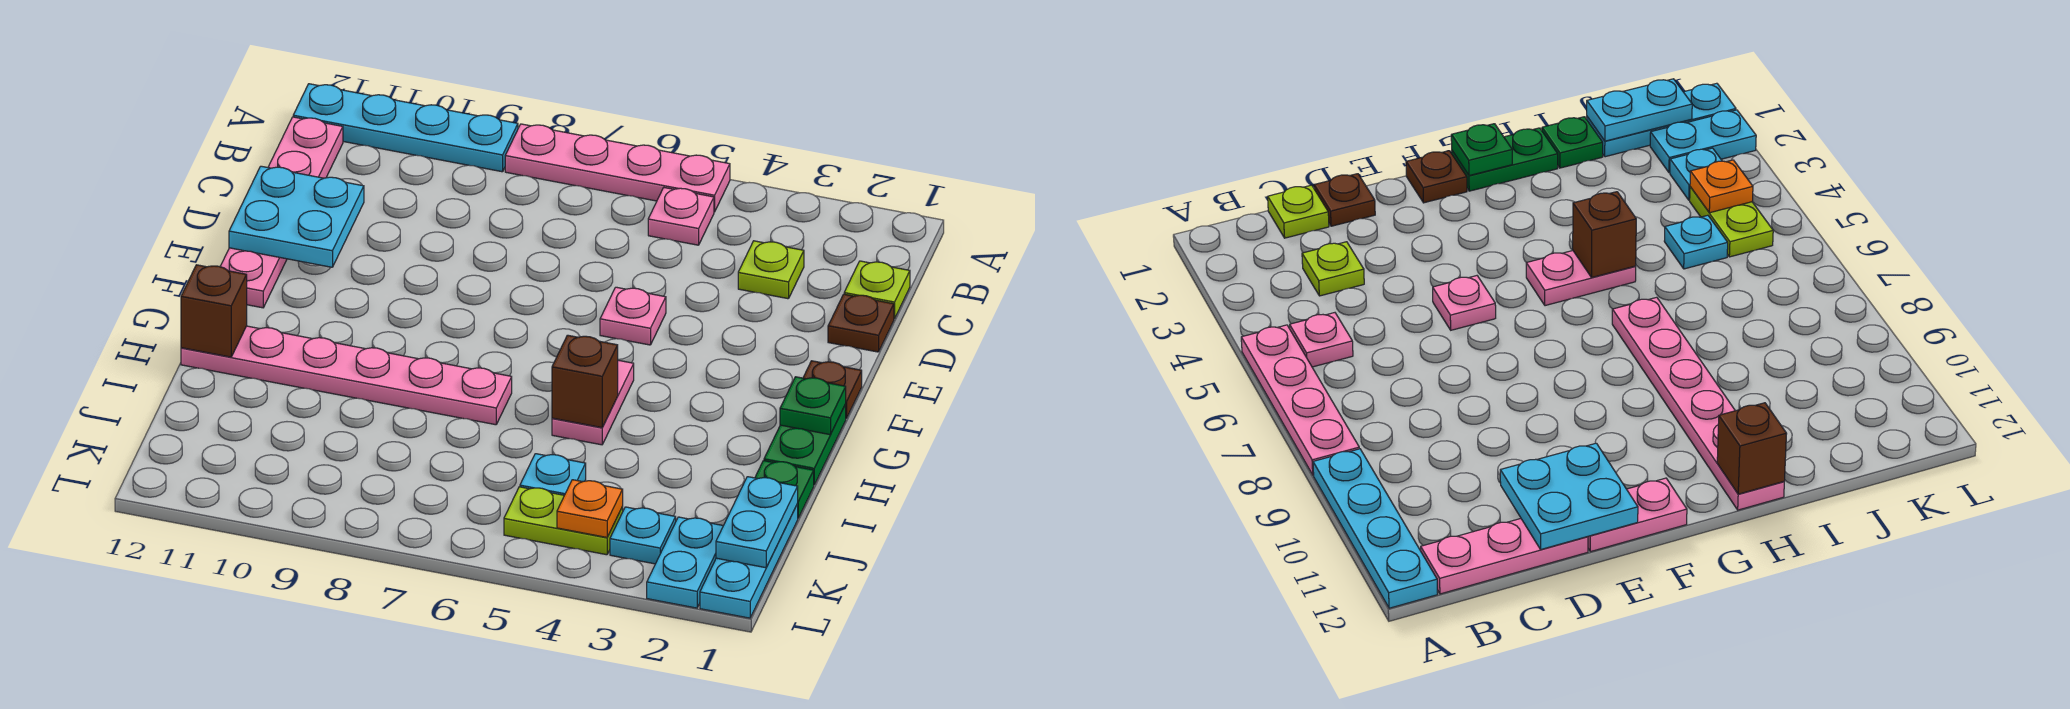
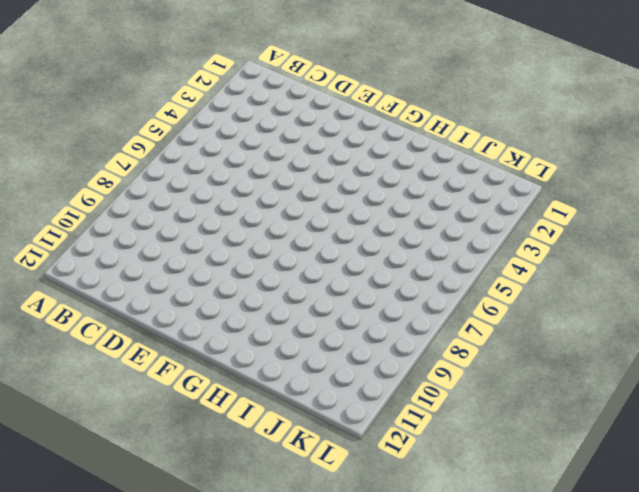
none -> pink plate A5:A8 level 1
none -> cyan plate A9:A12 level 1
none -> pink plate B5 level 1

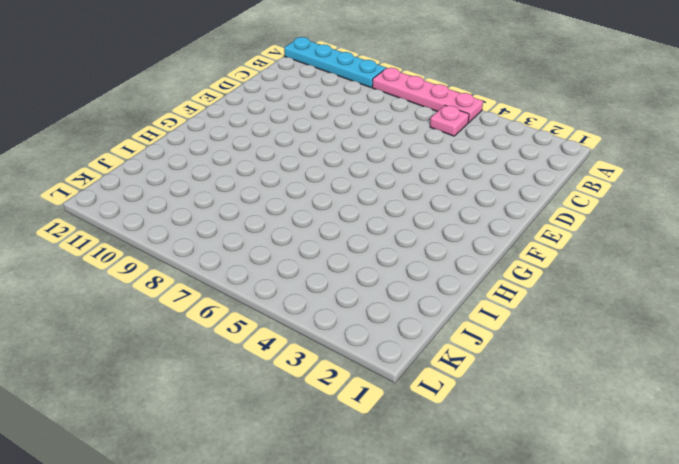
none -> pink plate B12:D12 level 1
none -> lime plate C1 level 1
none -> lime plate C3 level 1

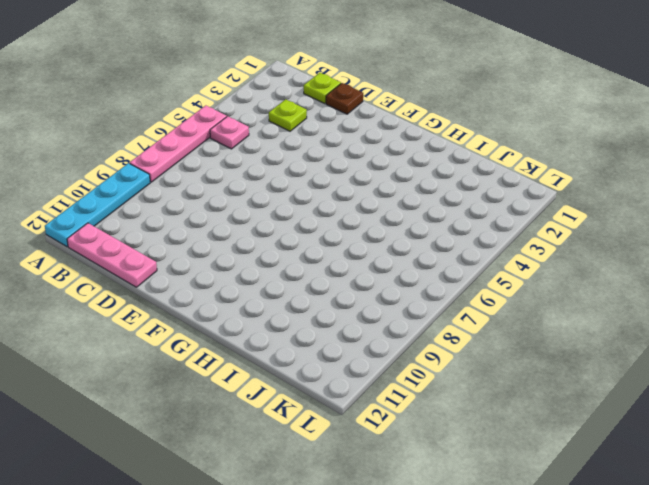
none -> pink plate E5 level 1
none -> pink plate E12:F12 level 1
none -> brown plate F1 level 1

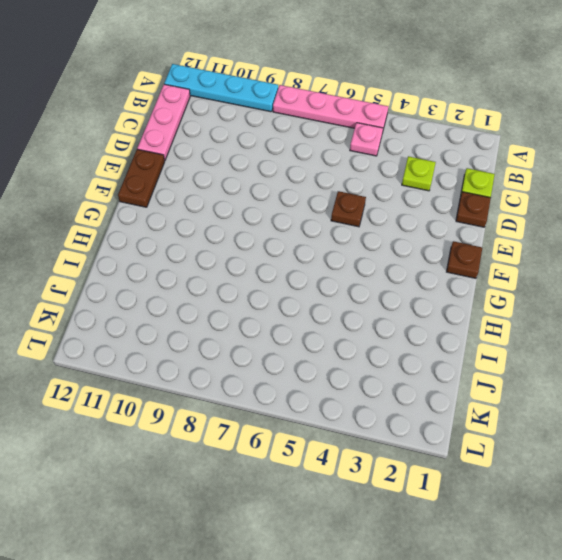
brown plate E5 level 1 -> pink plate E5 level 1
brown plate E12:F12 level 1 -> pink plate E12:F12 level 1
none -> green plate G1:H1 level 1
none -> pink plate G5:H5 level 1
none -> pink plate H7:H12 level 1

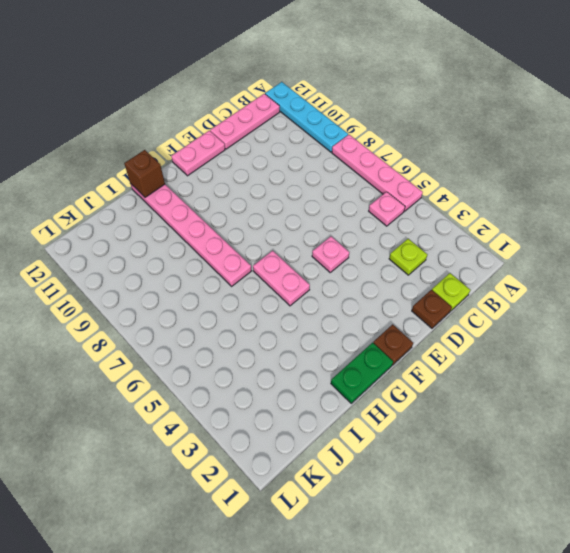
pink plate G5:G6 level 1 -> pink plate G5:H5 level 1
none -> green plate I1 level 1
none -> cyan plate J1:L1 level 1
none -> cyan plate J5 level 1

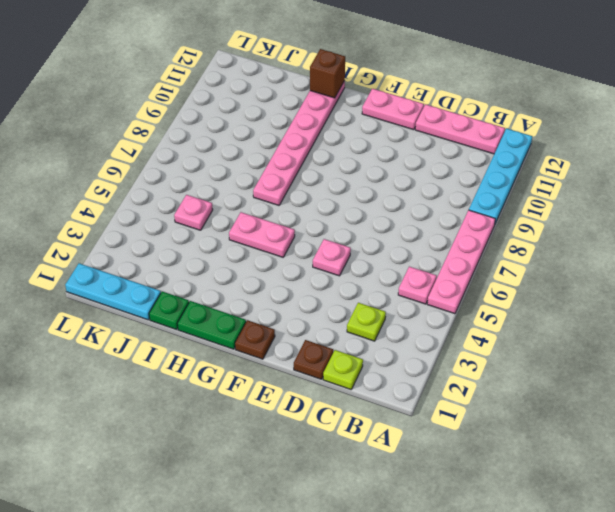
pink plate J5 level 1 -> cyan plate J5 level 1
none -> cyan plate K2:L2 level 1
none -> cyan plate K3 level 1
none -> lime plate K4:K5 level 1

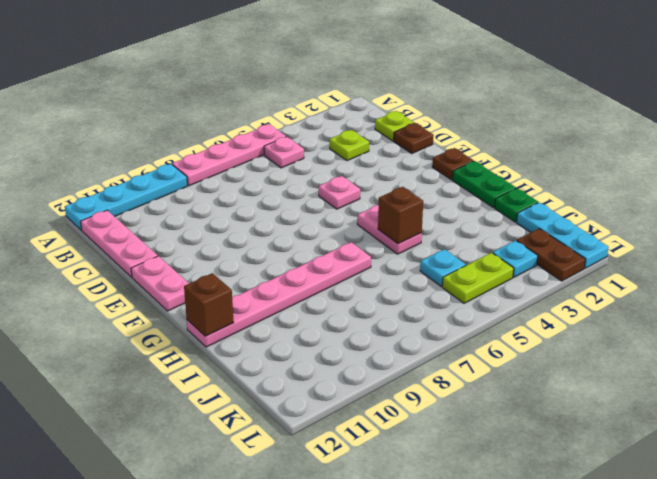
brown plate K2:L2 level 1 -> cyan plate K2:L2 level 1
none -> cyan plate D11:E12 level 2
none -> green plate G1 level 2
none -> cyan plate J1:K1 level 2

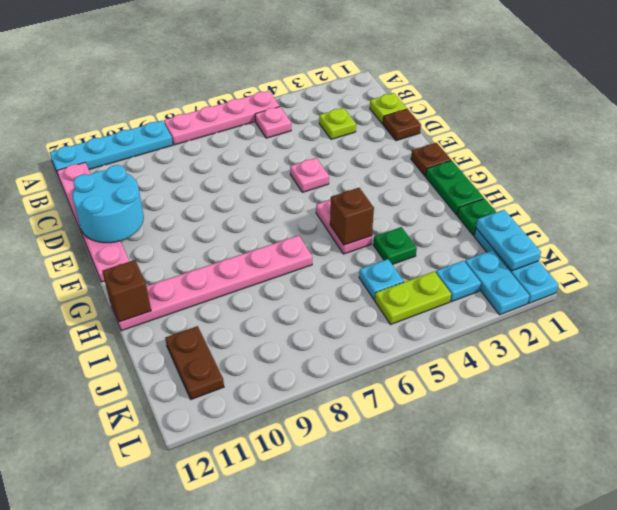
cyan round brick D11:E12 level 2 -> cyan plate D11:E12 level 2
green plate I4 level 1 -> green plate G1 level 2
brown plate J11:K11 level 1 -> none
none -> orange plate K4 level 2

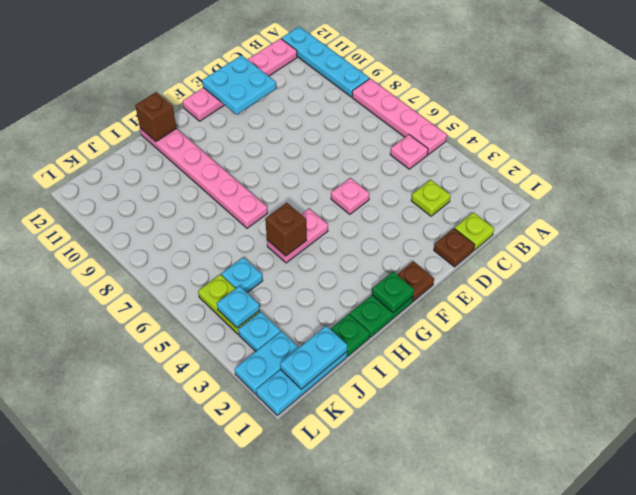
cyan plate K4 level 2 -> orange plate K4 level 2

